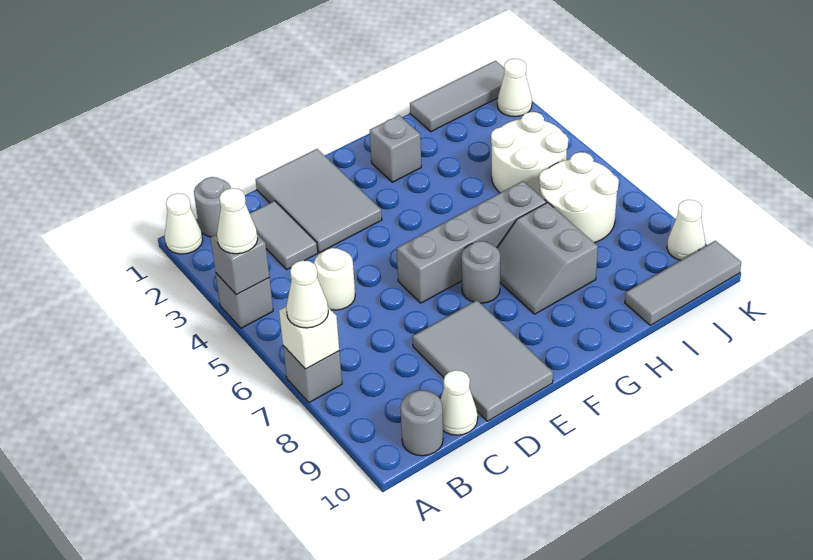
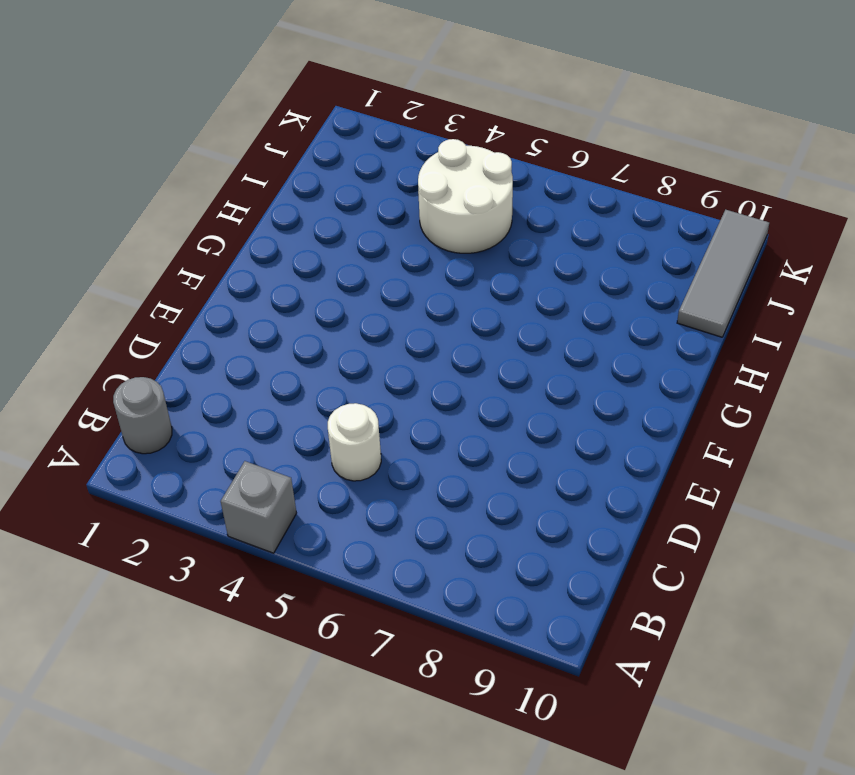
none -> white cone A1 level 1
none -> grey brick A7 level 1
none -> grey round brick B10 level 1

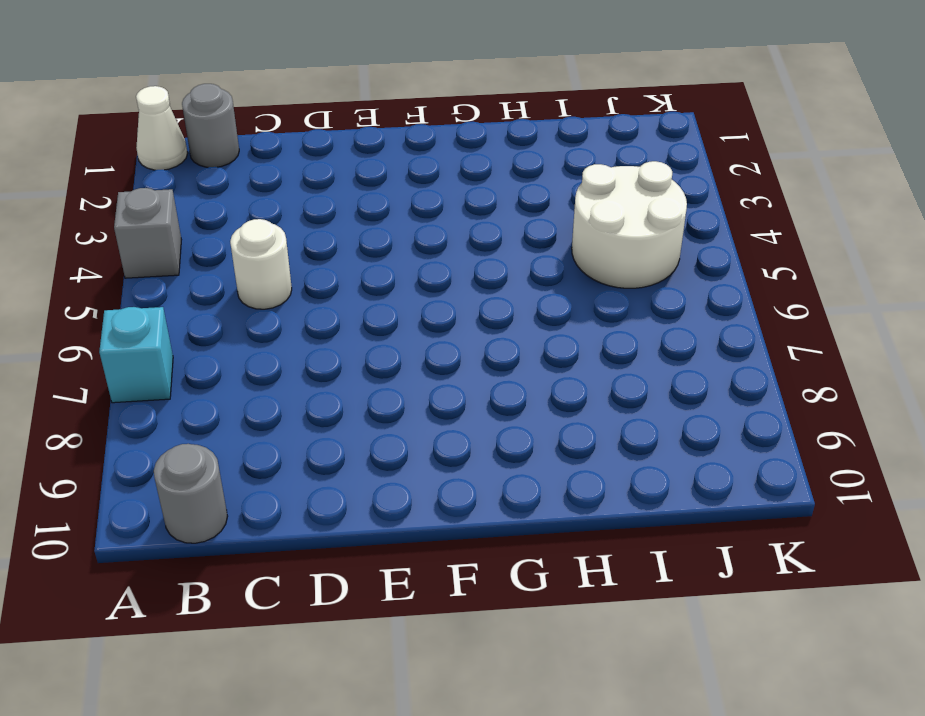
cyan brick A7 level 1 -> grey brick A7 level 1
none -> grey tile C2:C3 level 1
none -> white cone C10 level 1
none -> grey tile D1:E3 level 1

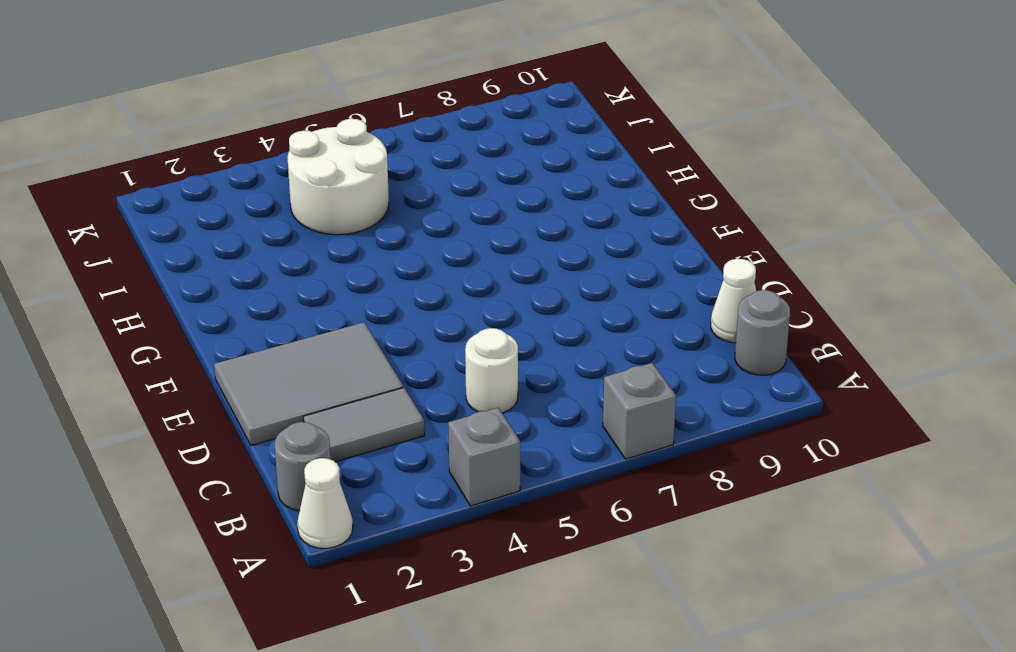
none -> grey tile D8:E10 level 1
none -> grey brick E6:H6 level 1
none -> grey round brick F7 level 1

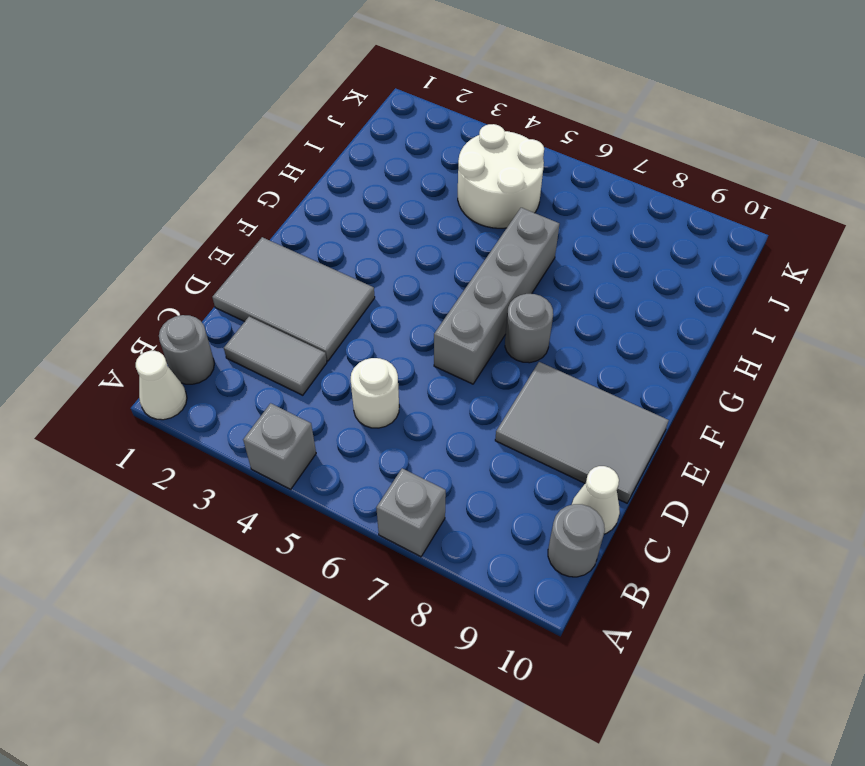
none -> grey brick G2 level 1
none -> grey slope G7:H8 level 1 top H
none -> grey tile I1:K1 level 1

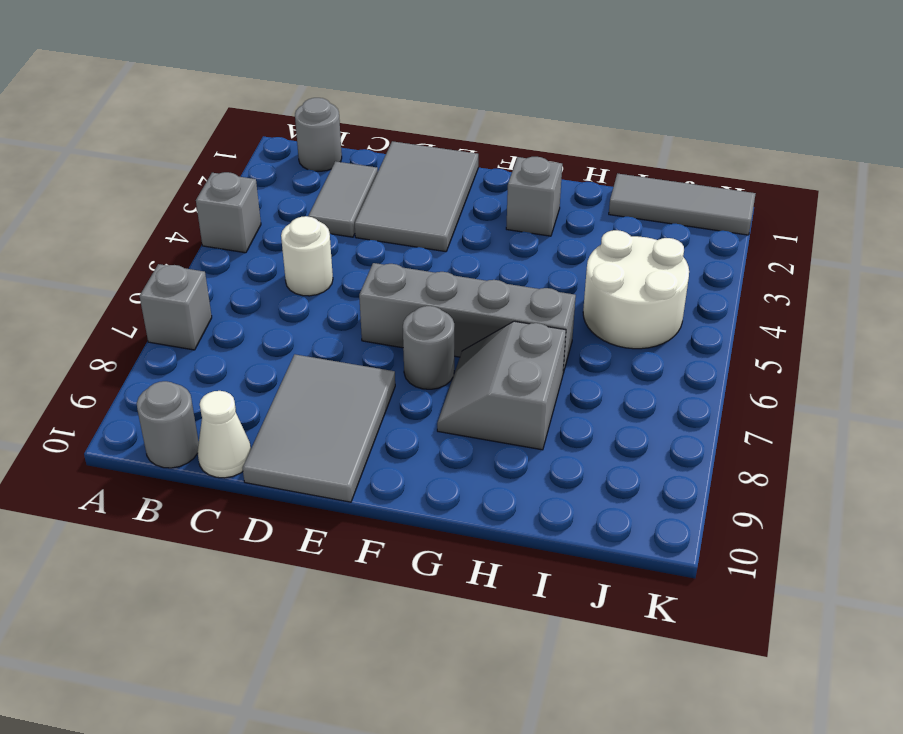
none -> white cone A1 level 1
none -> white round brick I6:J7 level 1
none -> grey tile I10:K10 level 1

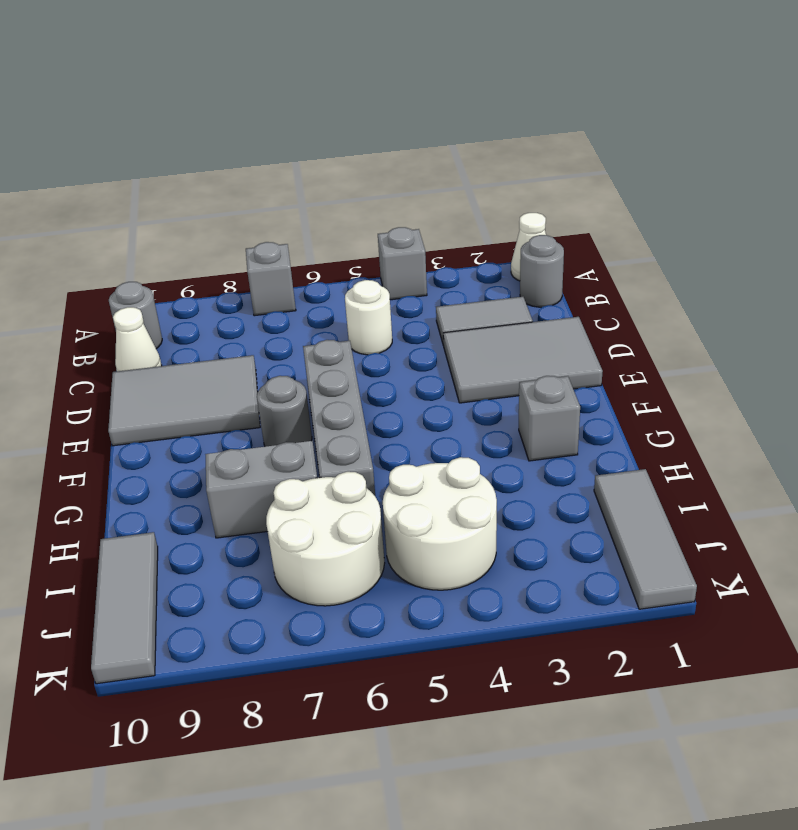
none -> white cone K2 level 1
none -> white cone K9 level 1
none -> grey brick A4 level 2

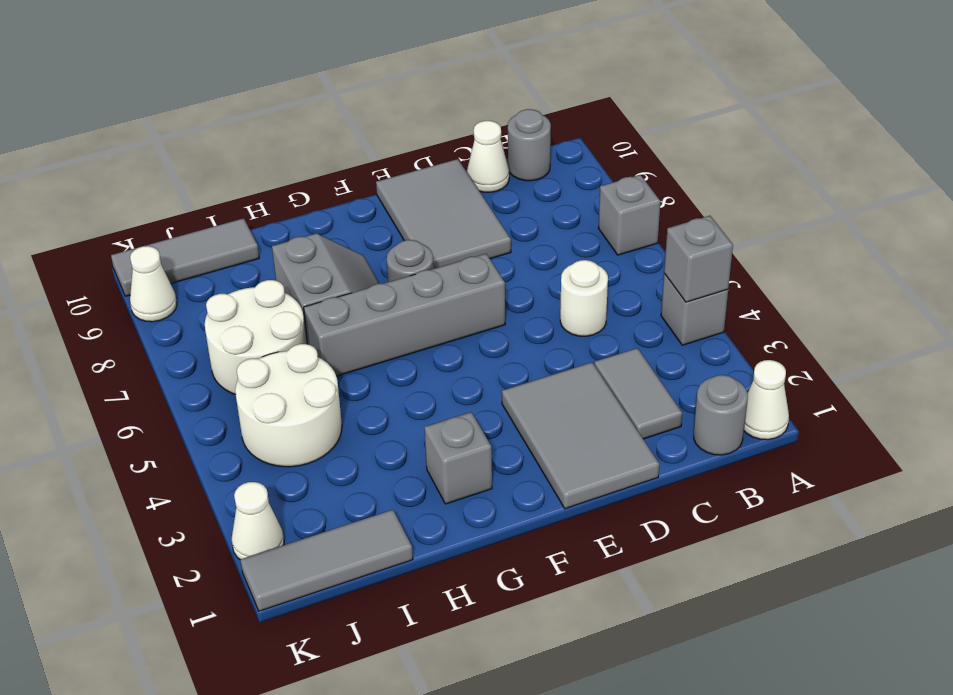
none -> white brick A7 level 2
none -> white cone A4 level 3
none -> white cone A7 level 3

